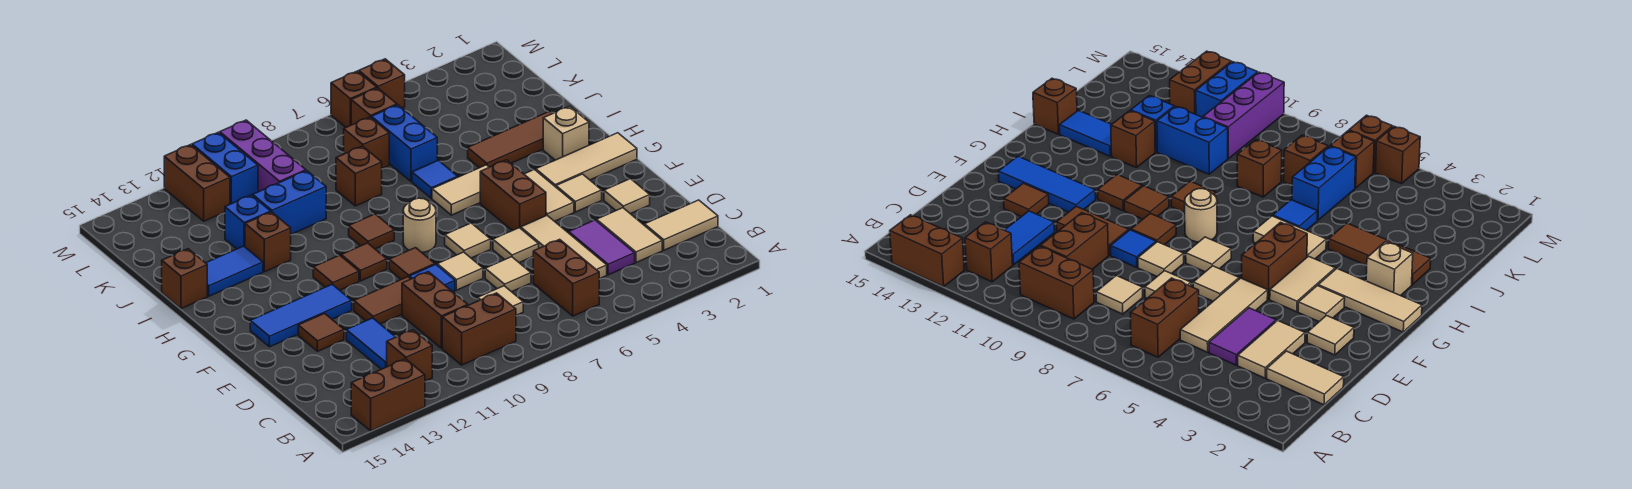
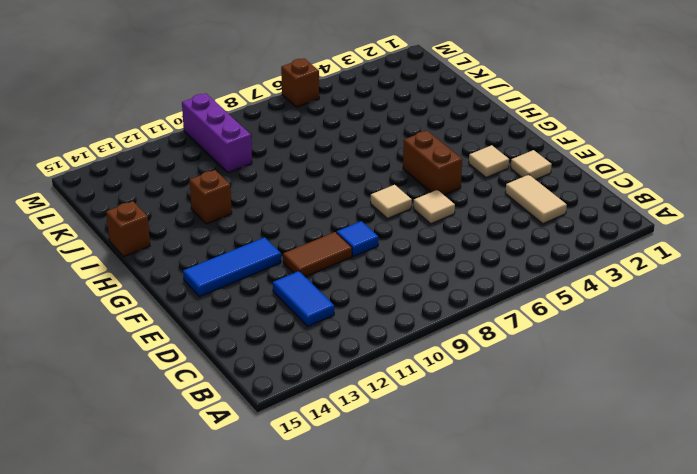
none -> brown brick A13:A14 level 1
none -> brown brick B6:C6 level 1
none -> brown brick B9:B10 level 1
none -> brown brick B12 level 1

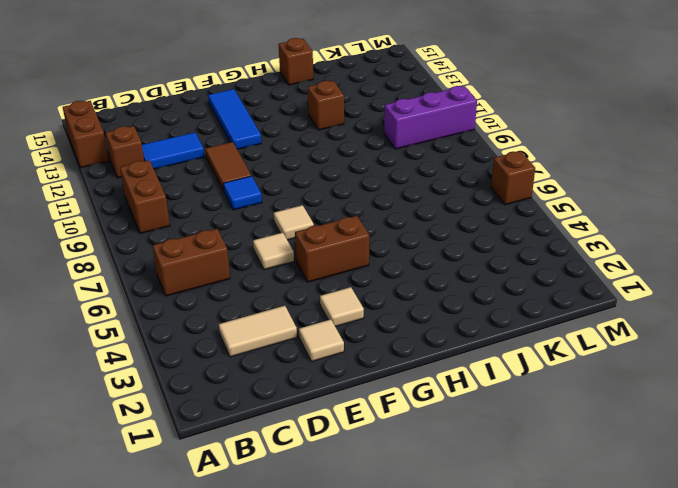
none -> tan tile C1:C2 level 1
none -> purple tile C4:D4 level 1
none -> tan tile C5:E5 level 1
none -> tan tile C8 level 1

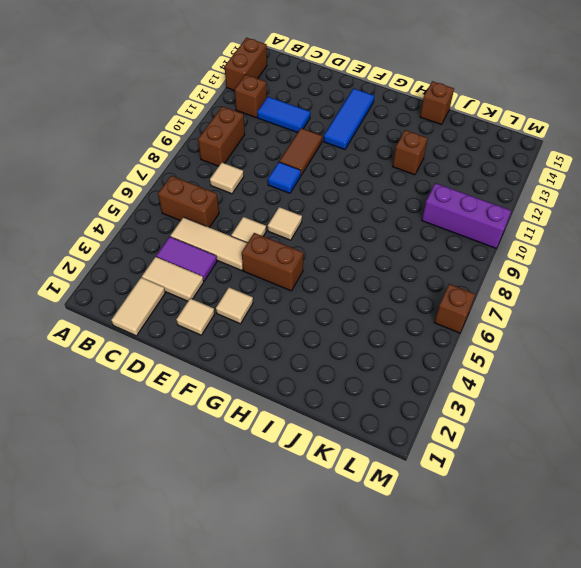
none -> brown brick C10:D10 level 1
none -> tan tile D7 level 1
none -> tan tile E8 level 1
none -> brown tile E13 level 1

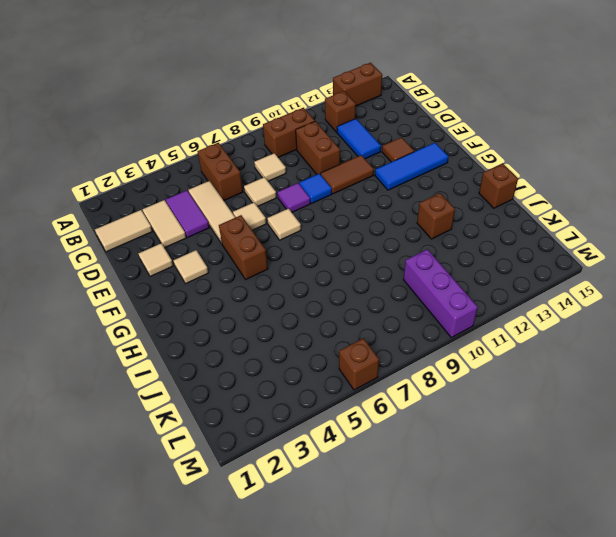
purple tile E8 level 1 -> tan tile E8 level 1
none -> tan tile F4:G4 level 1
none -> brown tile F9 level 1
none -> tan tile G1:G3 level 1
none -> tan round brick G8 level 1

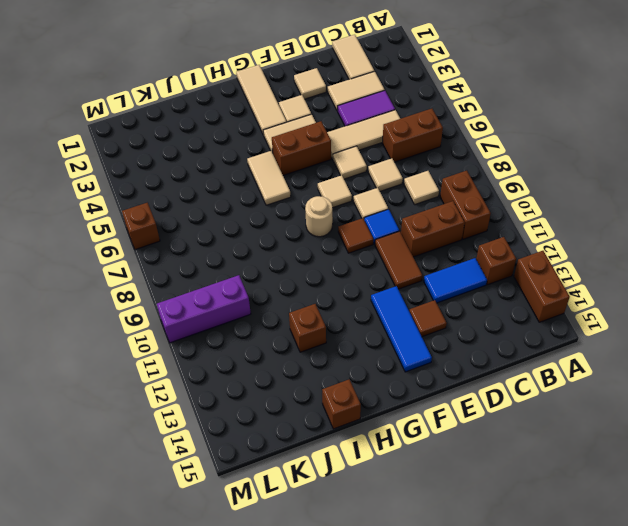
none -> brown tile G10 level 1
none -> brown tile G11 level 1
none -> tan brick H2 level 1
none -> brown tile H9 level 1

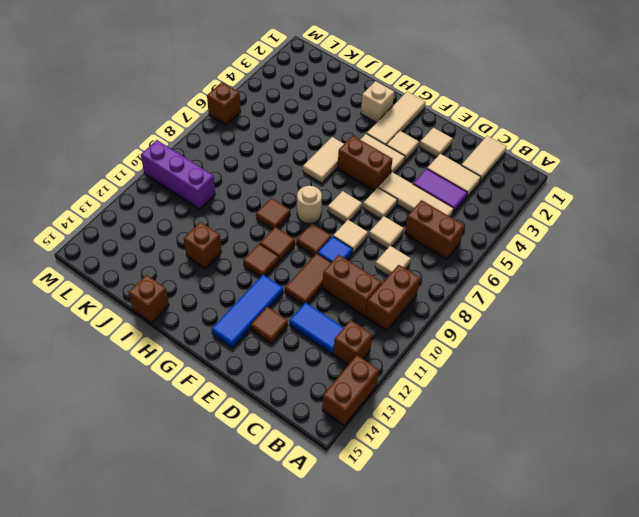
none -> brown tile I2:I4 level 1
none -> blue tile I6 level 1
none -> blue tile I13:I14 level 1
none -> blue brick J6:K6 level 1

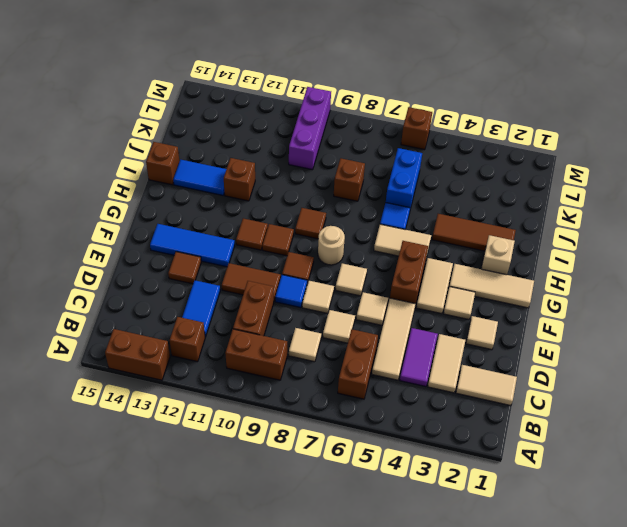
none -> blue brick J10:J11 level 1
none -> blue brick J12 level 1
none -> brown brick K7 level 1
none -> brown brick L6 level 1

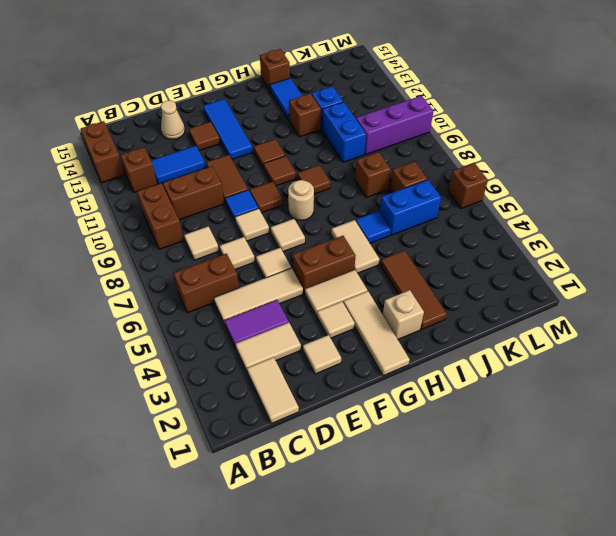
tan cone D14 level 1 -> none
none -> brown brick L6 level 1
none -> blue brick L11:M11 level 1
none -> brown brick L12:M12 level 1
none -> brown brick M5 level 1

